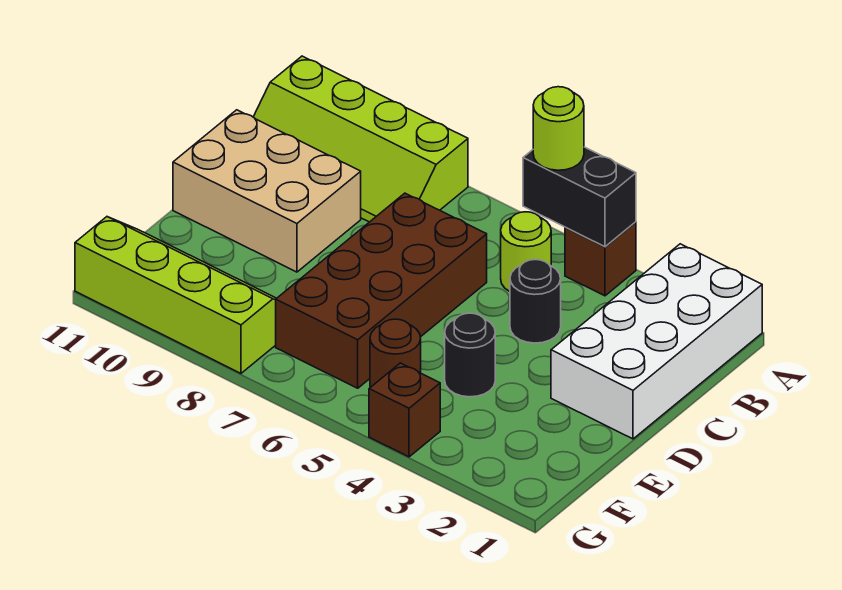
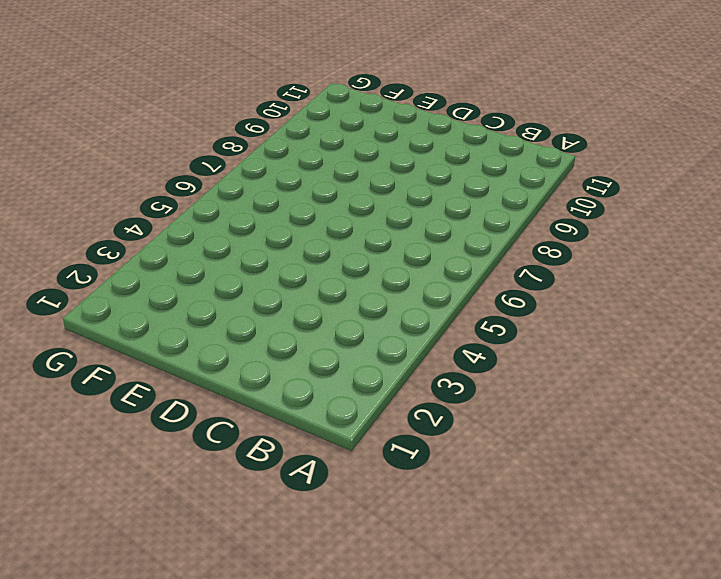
none -> white brick A1:D2 level 1
none -> brown brick A4 level 1
none -> lime slope A8:B11 level 1 top A

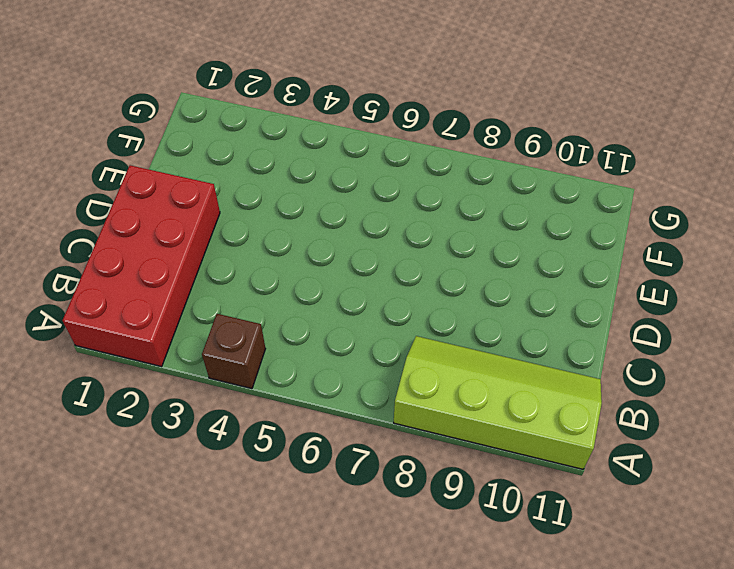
red brick A1:D2 level 1 -> white brick A1:D2 level 1
none -> lime round brick B5 level 1
none -> black round brick C4 level 1
none -> brown brick C6:F7 level 1

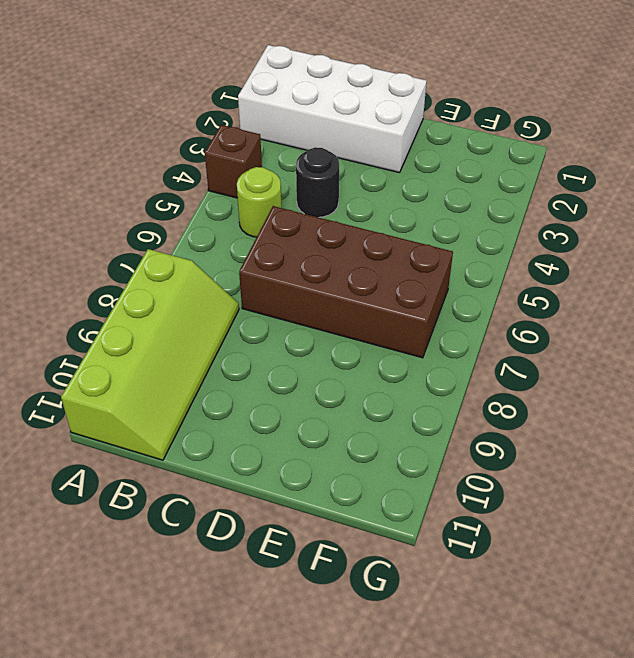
none -> tan brick C9:D11 level 1
none -> black round brick E4 level 1
none -> brown round brick F5 level 1

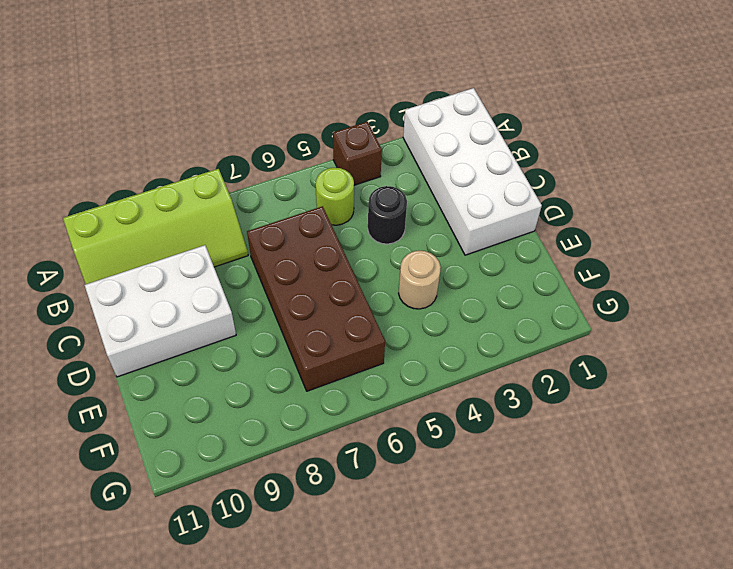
white brick C9:D11 level 1 -> tan brick C9:D11 level 1
tan round brick E4 level 1 -> black round brick E4 level 1
none -> brown round brick F5 level 1
none -> lime slope F8:G11 level 1 top G
none -> brown brick G4 level 1

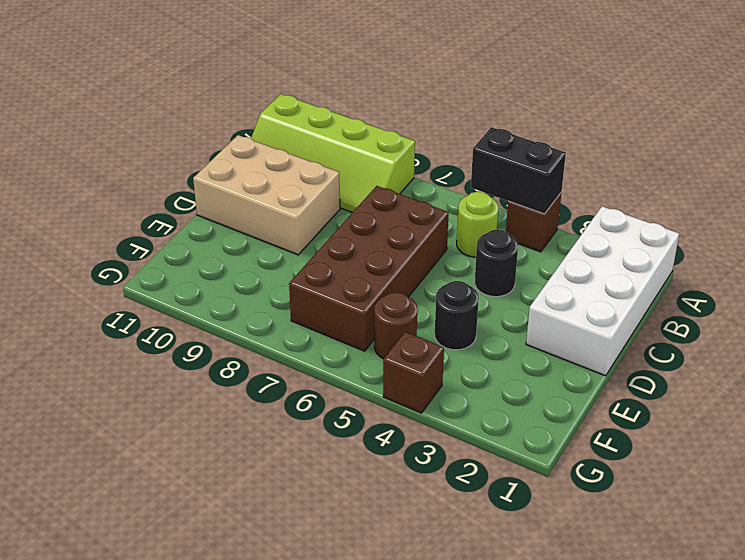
none -> lime slope F8:G11 level 1 top G
none -> lime round brick A5 level 3

